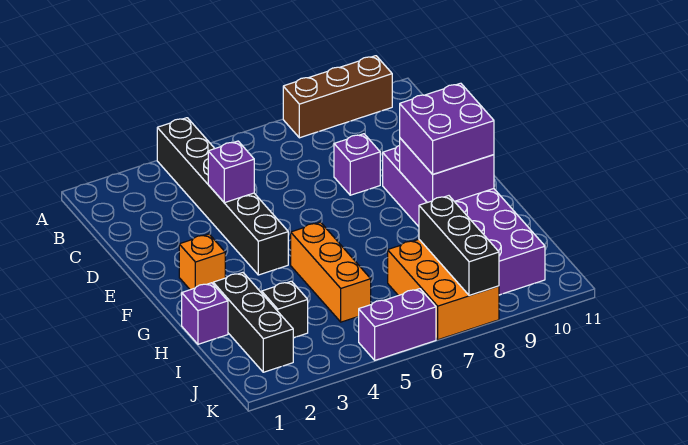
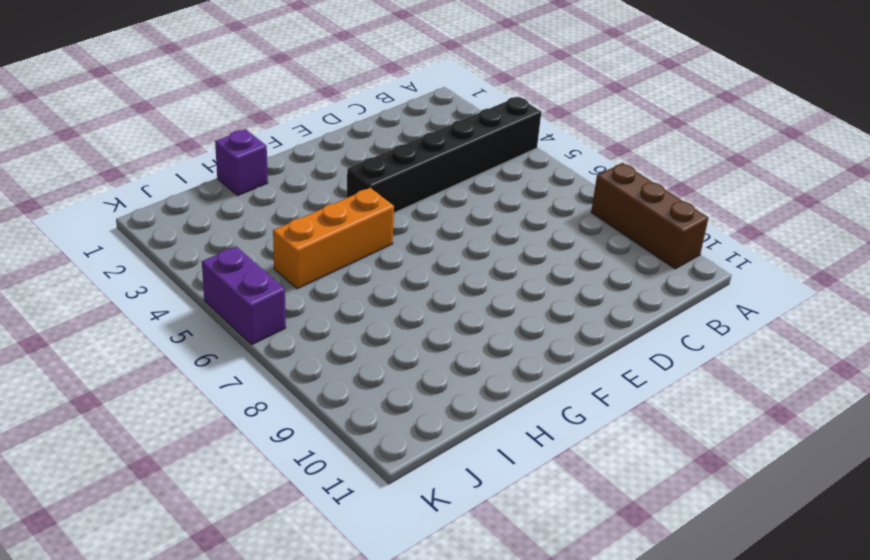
none -> purple brick D8 level 1
none -> purple brick E9:J10 level 1
none -> orange brick F2 level 1

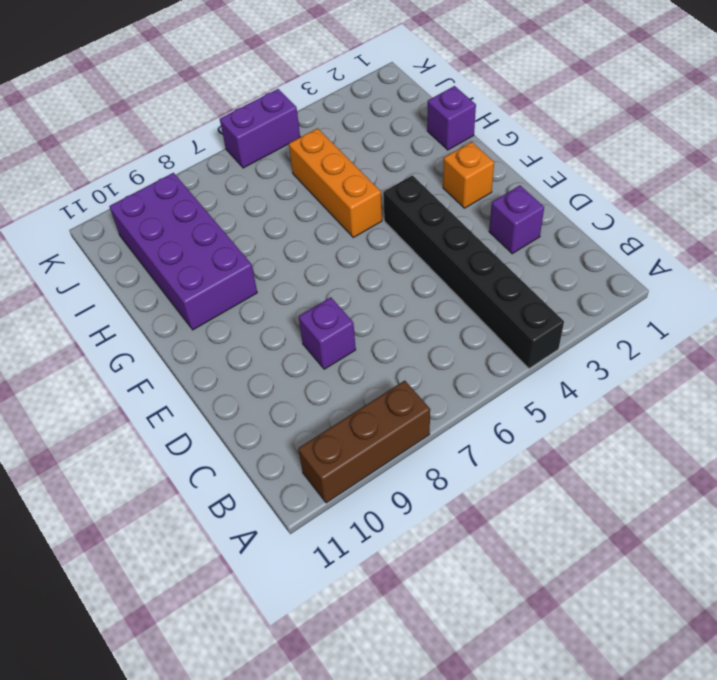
purple brick D2 level 1 -> purple brick D4 level 2
purple brick G9:J10 level 1 -> purple brick E9:J10 level 1
none -> black brick H2:J2 level 1
none -> black brick I3 level 1
none -> orange brick I7:K8 level 1

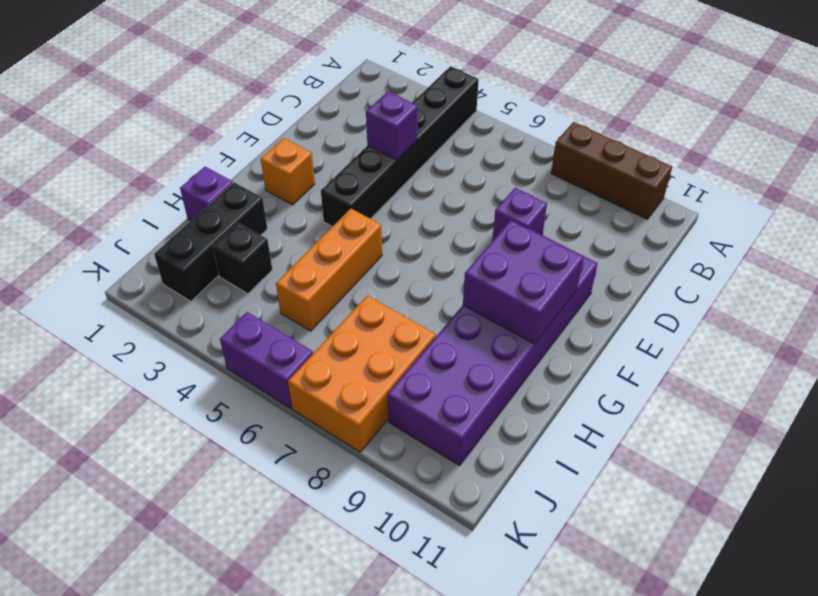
none -> black brick I8:K8 level 2
none -> purple brick F9:G10 level 3

